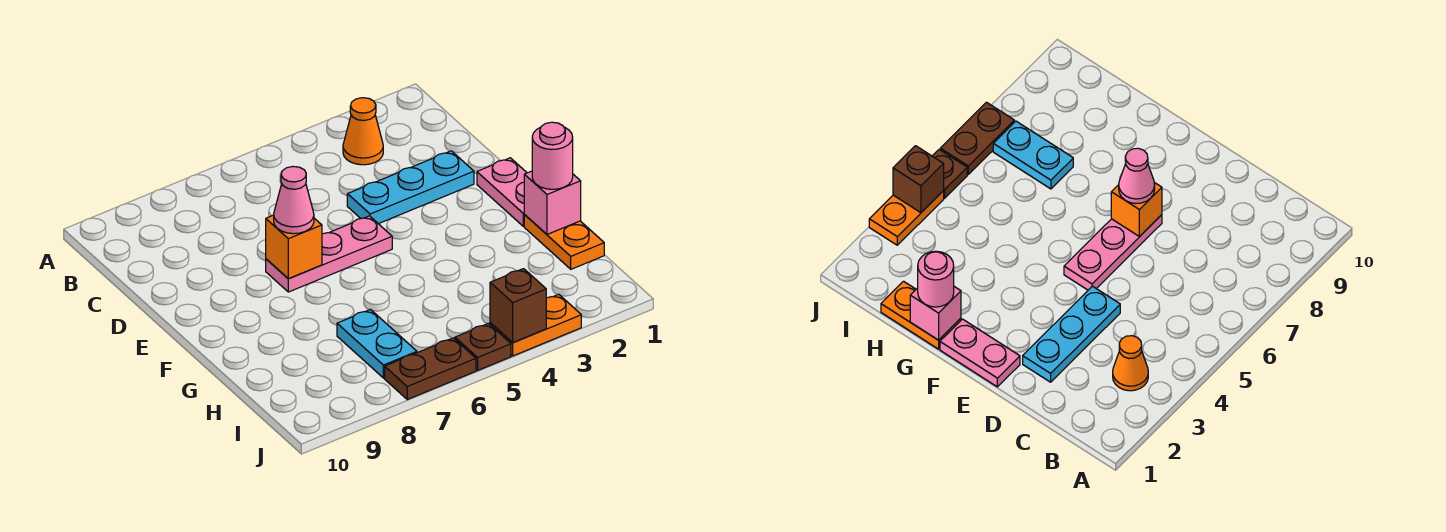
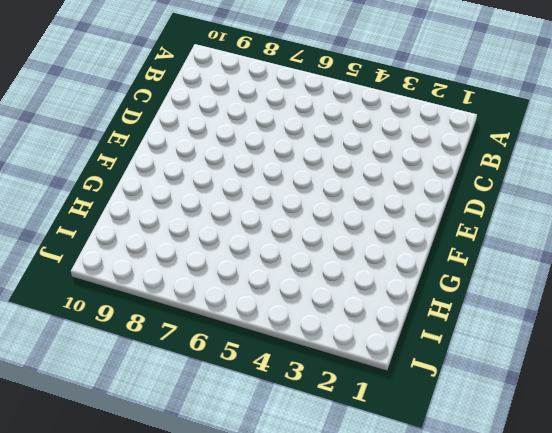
none -> orange cone B3 level 1
none -> cyan plate D2:D4 level 1
none -> pink plate E1:F1 level 1

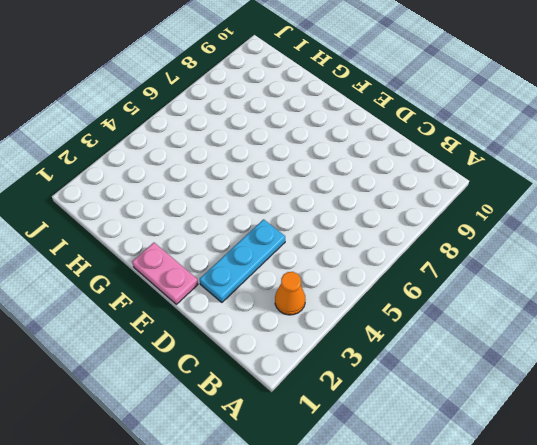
none -> pink plate E5:E7 level 1
none -> orange plate G1:H1 level 1
none -> cyan plate H7:I7 level 1

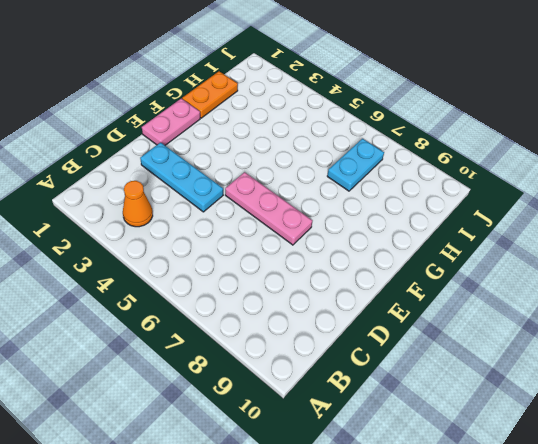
none -> orange plate J3:J4 level 1
none -> brown plate J5 level 1
none -> brown plate J6:J7 level 1

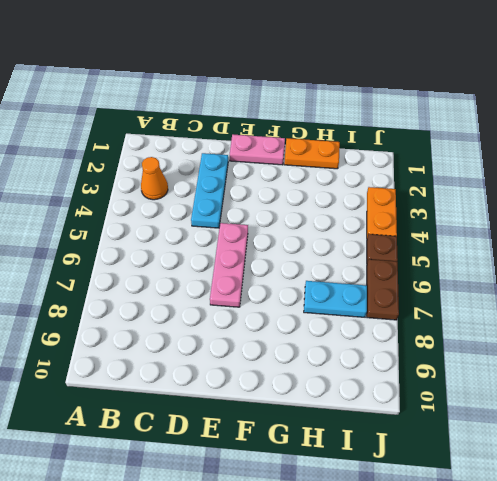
none -> orange brick E7 level 2
none -> pink brick G1 level 2
none -> brown brick J4 level 2

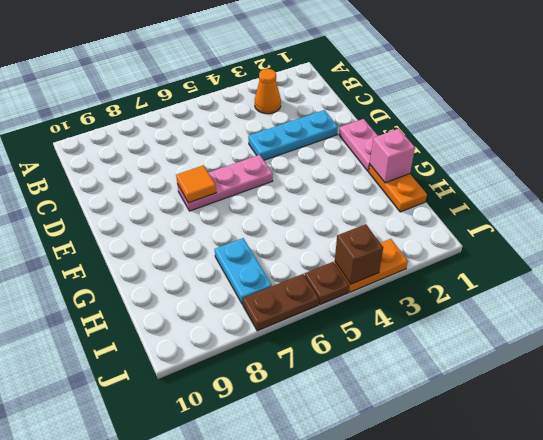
orange tile E7 level 2 -> orange brick E7 level 2
none -> pink cone E7 level 3
none -> pink round brick G1 level 3

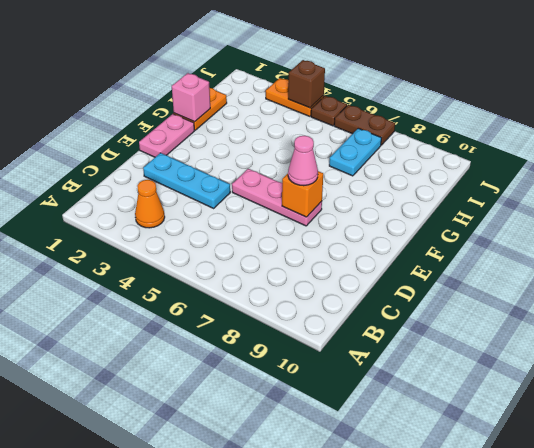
none -> pink round brick G1 level 3

